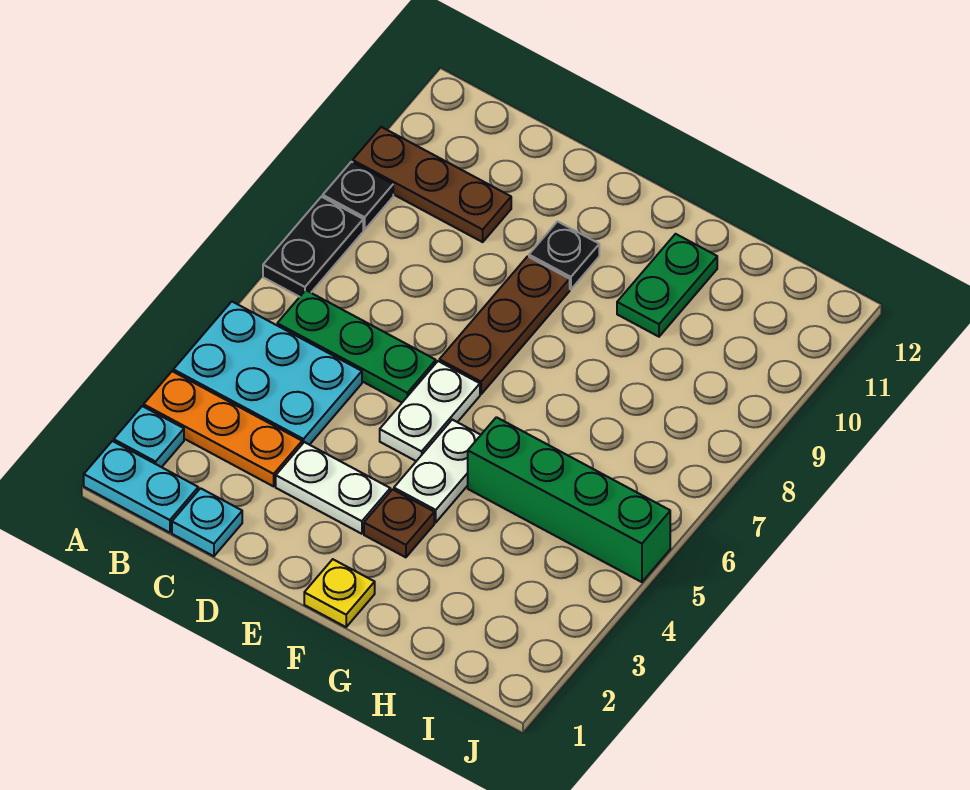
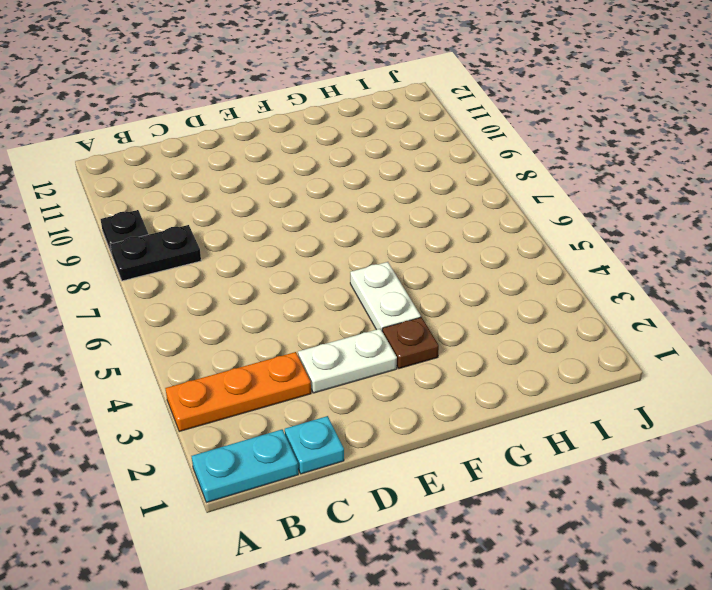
black plate A8:B8 level 1 -> black plate A7:A8 level 1
none -> cyan plate A2 level 1
none -> cyan plate A4:C5 level 1
none -> brown plate A10:C10 level 1

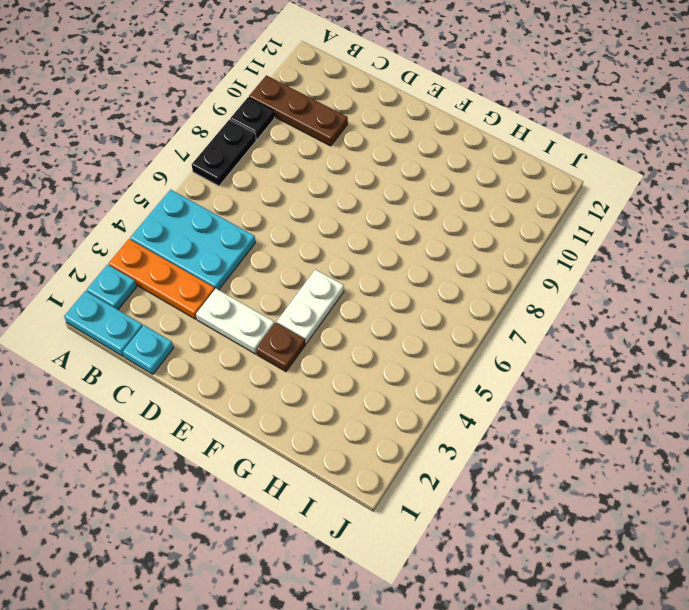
none -> green plate B6:D6 level 1
none -> white plate E5:E6 level 1
none -> brown plate E7:E9 level 1

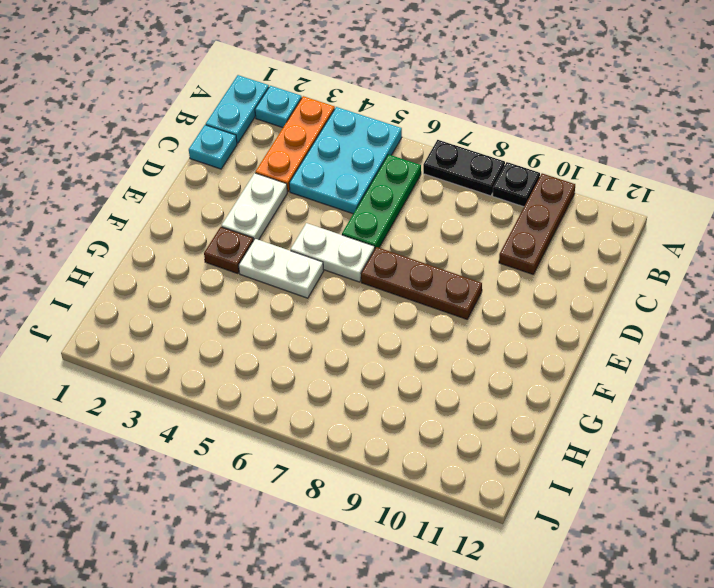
none -> black plate E10 level 1
none -> yellow plate F1 level 1
none -> green brick G5:J5 level 1

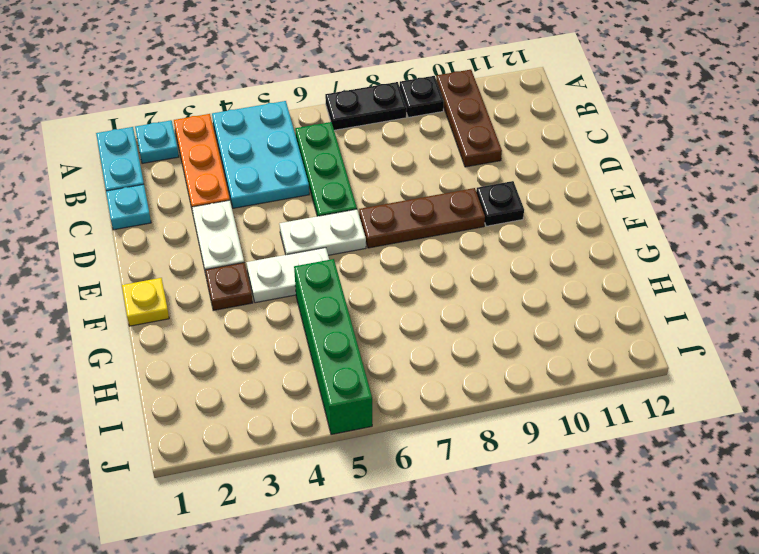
none -> green plate G10:G11 level 1

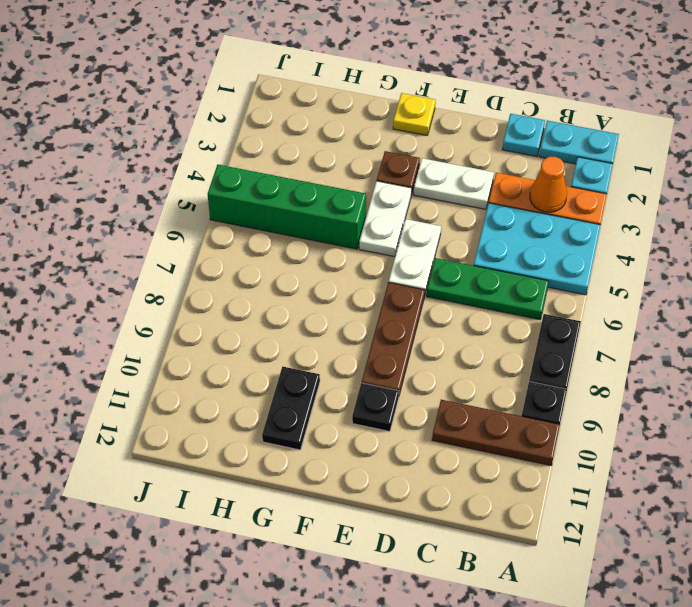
orange cone B3 level 2 -> none
black plate G10:G11 level 1 -> green plate G10:G11 level 1

